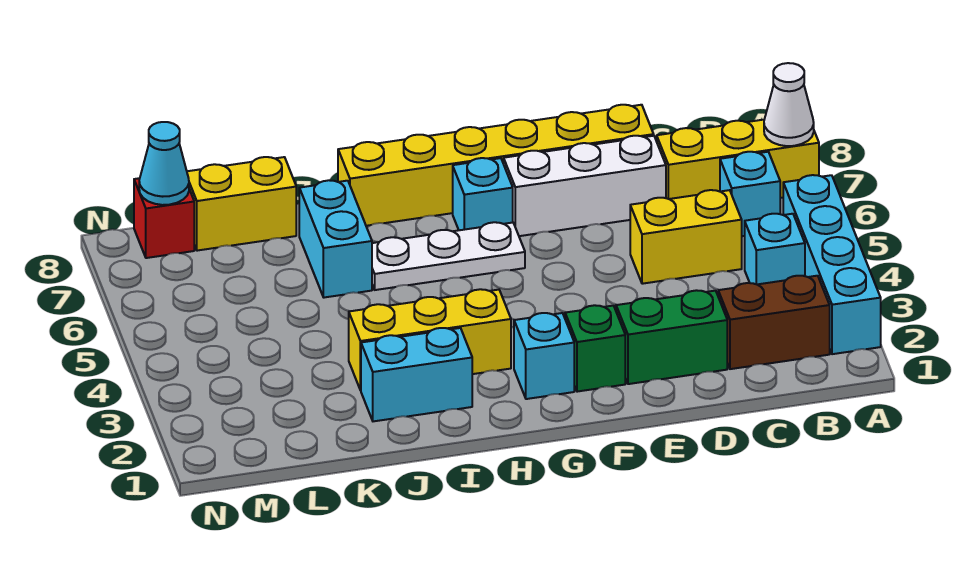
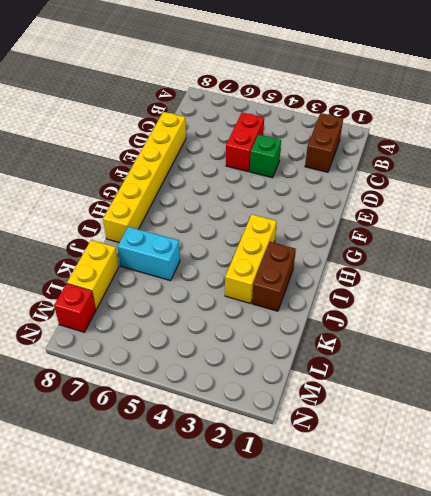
red brick C5:D5 level 1 -> yellow brick C5:D5 level 1
green brick D4 level 1 -> green brick F2 level 1
brown brick I2:J2 level 1 -> cyan brick I2:J2 level 1
none -> cyan brick A2:A5 level 1
none -> yellow brick A7:C7 level 1
none -> cyan brick B4 level 1

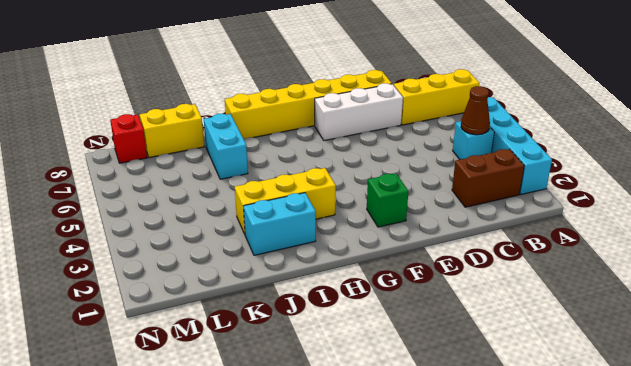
brown cone B4 level 2 -> none
none -> cyan brick B6 level 1
none -> yellow brick C5:D5 level 1
none -> green brick D2:E2 level 1

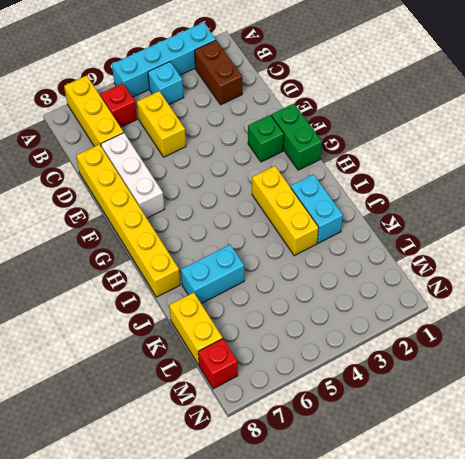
red brick B6 level 1 -> cyan brick B6 level 1
green brick F1:G1 level 1 -> green brick D2:E2 level 1
none -> cyan brick G2 level 1
none -> white plate G6:I6 level 1
none -> cyan brick G7 level 1

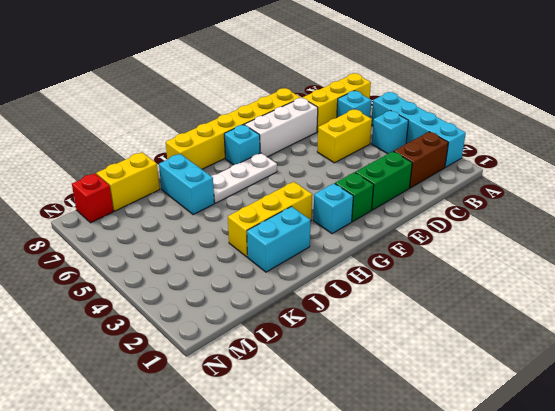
none -> white cone A7 level 2
none -> cyan cone M8 level 2

